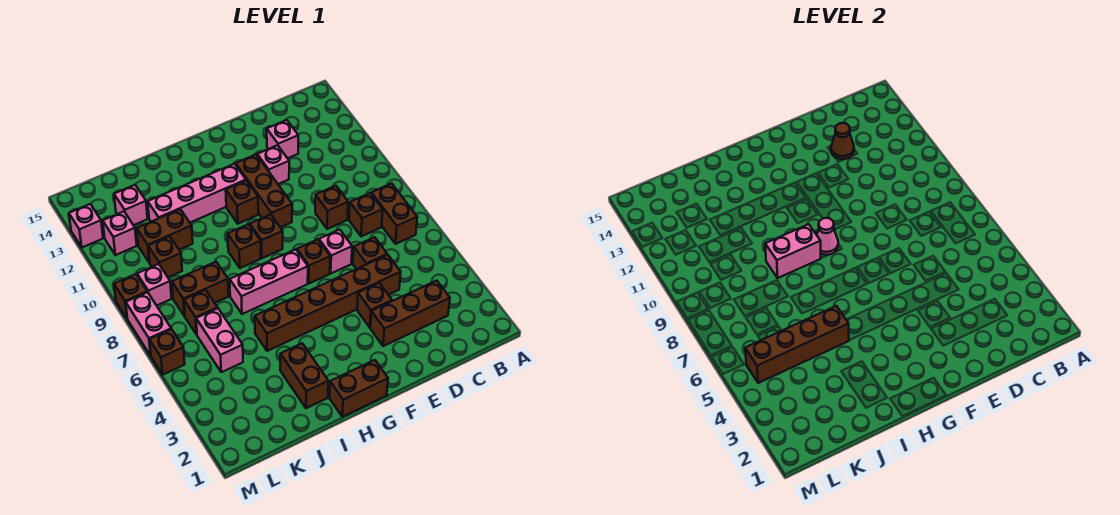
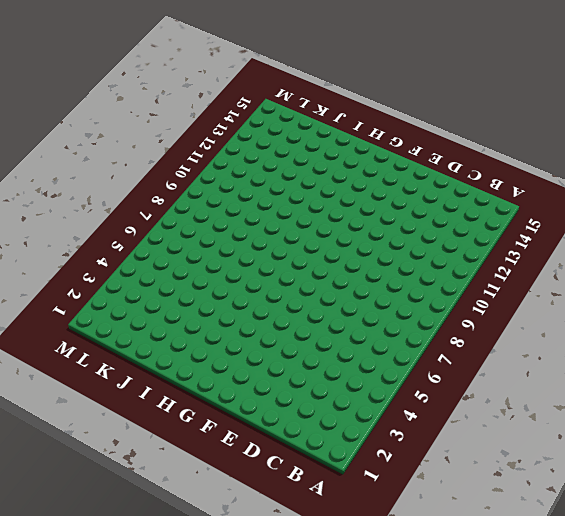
none -> brown brick B7:B8 level 1
none -> brown brick C3:E3 level 1
none -> brown brick C8 level 1
none -> brown brick D5:I5 level 1

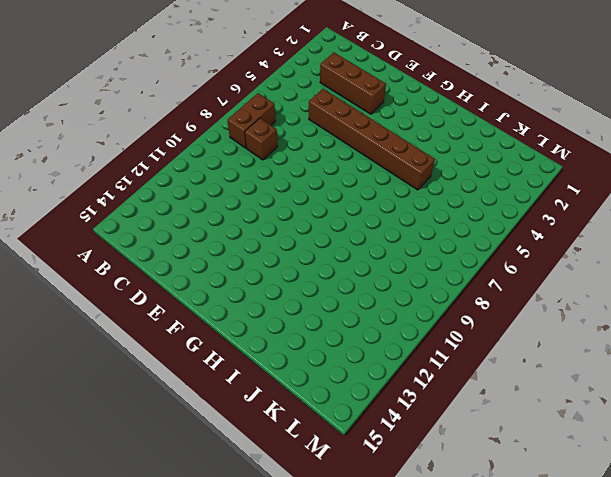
none -> brown brick D6 level 1
none -> brown brick D9 level 1
none -> pink brick D13 level 1
none -> brown brick E4 level 1

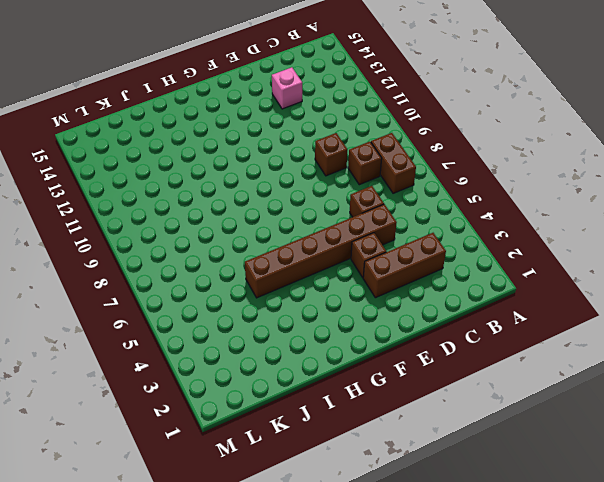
none -> pink brick E7 level 1
none -> pink brick E12 level 1
none -> brown brick F7 level 1
none -> brown brick F10:F12 level 1

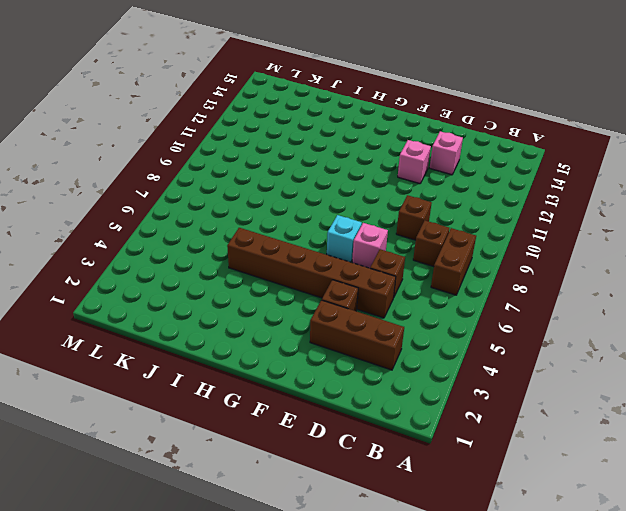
cyan brick F7 level 1 -> brown brick F7 level 1
none -> brown brick F10:F12 level 1
none -> brown brick G1:H1 level 1
none -> pink brick G7:I7 level 1
none -> brown brick G9 level 1

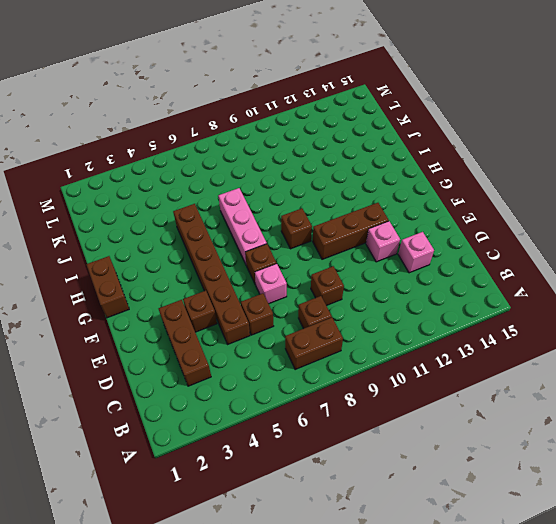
none -> brown brick G11 level 1
none -> pink brick G12:J12 level 1
none -> brown brick H9 level 1
none -> brown brick I2:I3 level 1

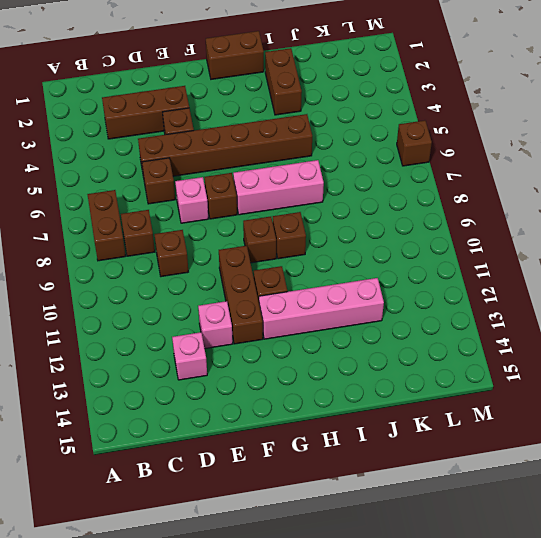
none -> brown brick J8:K8 level 1
none -> brown brick J11:K11 level 1
none -> pink brick K5:K6 level 1
none -> brown brick K7 level 1

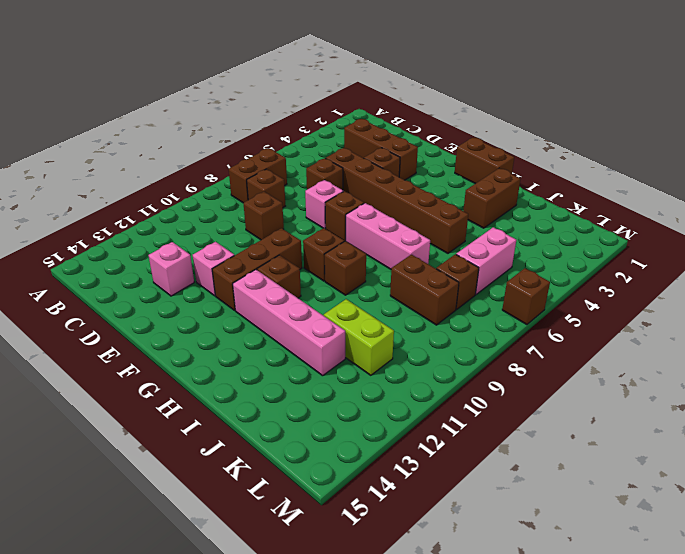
lime brick J11:K11 level 1 -> brown brick J11:K11 level 1
none -> brown brick K10 level 1
none -> pink brick K13 level 1
none -> pink brick L9 level 1
none -> pink brick L12 level 1

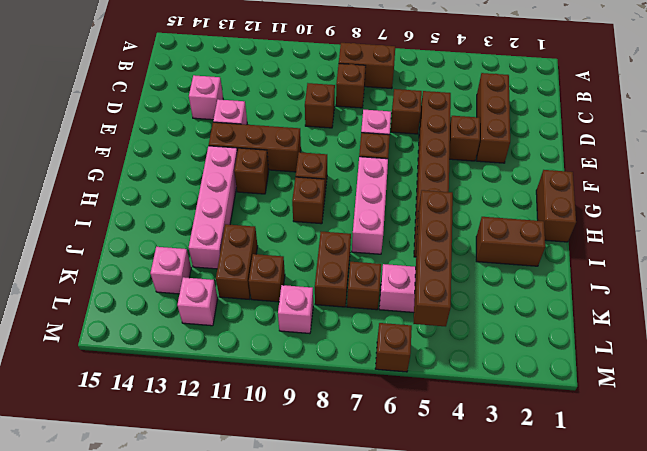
none -> pink brick M7:M8 level 1
none -> brown brick M9 level 1
none -> pink brick M13 level 1
none -> brown cone D13 level 2

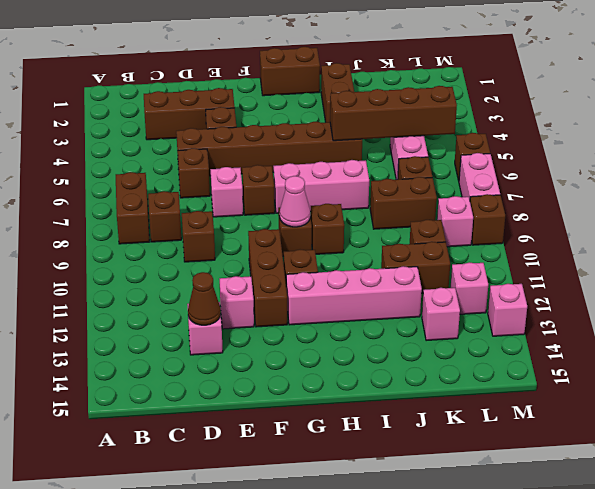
none -> pink brick H9:I9 level 2

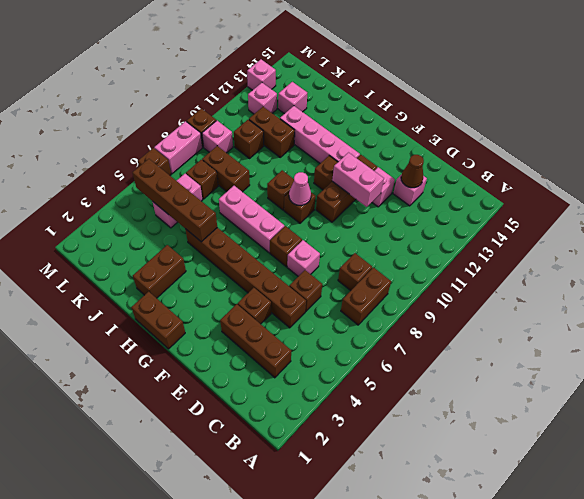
pink brick E11:F11 level 2 -> pink brick H9:I9 level 2
none -> brown brick D9 level 1

